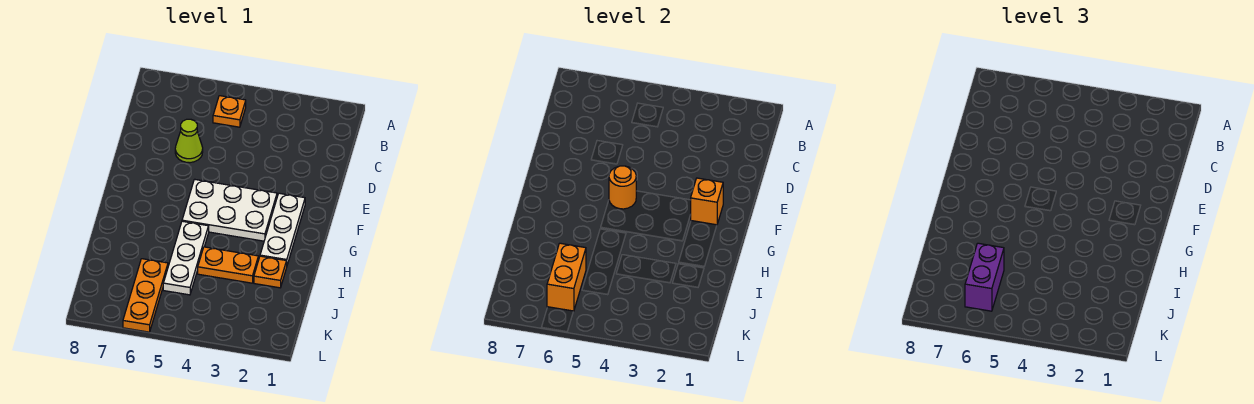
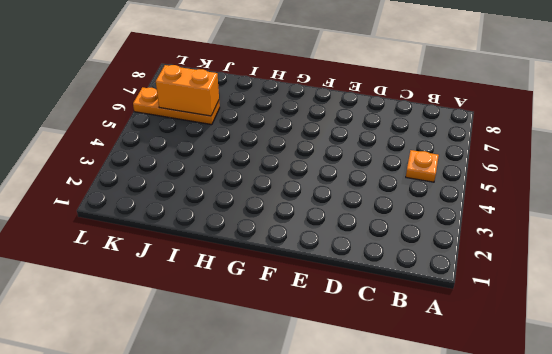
none -> lime cone D6 level 1
none -> white plate F2:H2 level 1
none -> white plate F3:G5 level 1

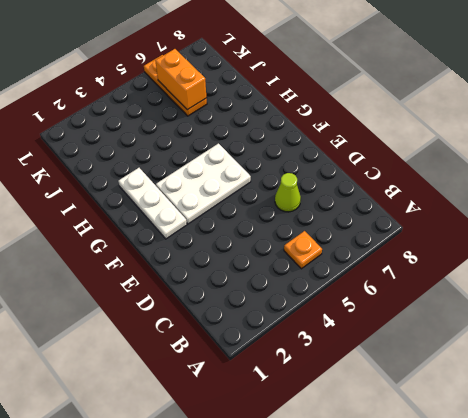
none -> white plate H5:J5 level 1
none -> orange plate I2 level 1
none -> orange plate I3:I4 level 1

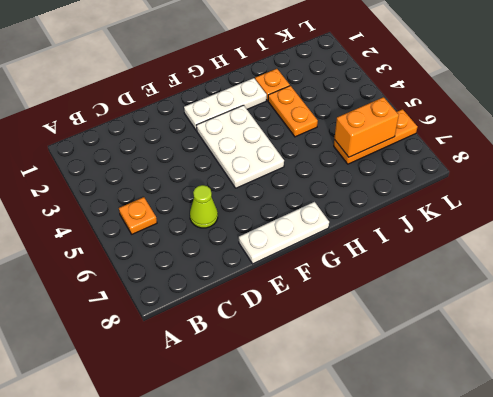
white plate E8:G8 level 1 -> white plate H5:J5 level 1
none -> orange brick F2 level 2
none -> orange round brick F5 level 2
none -> purple brick J6:K6 level 3

